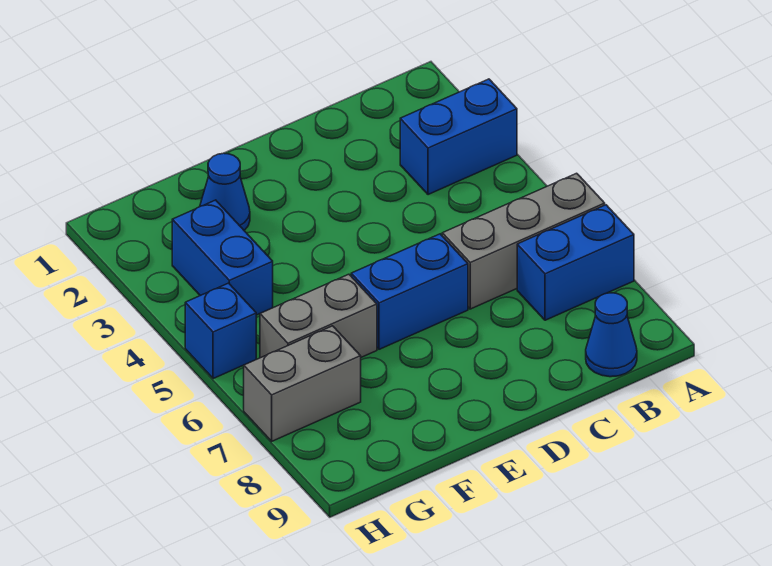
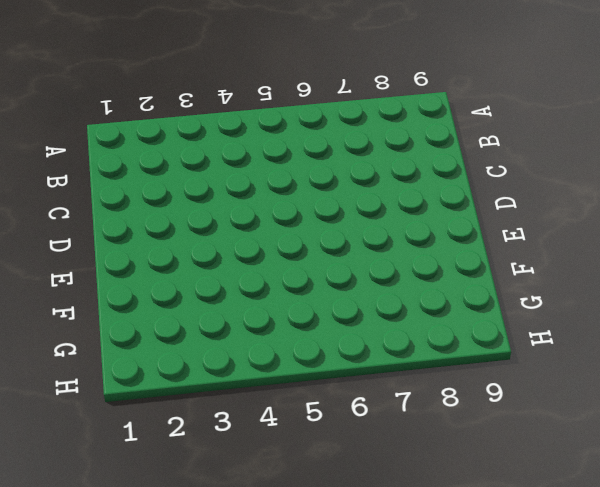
none -> blue brick A3:B3 level 1
none -> grey brick A6:C6 level 1

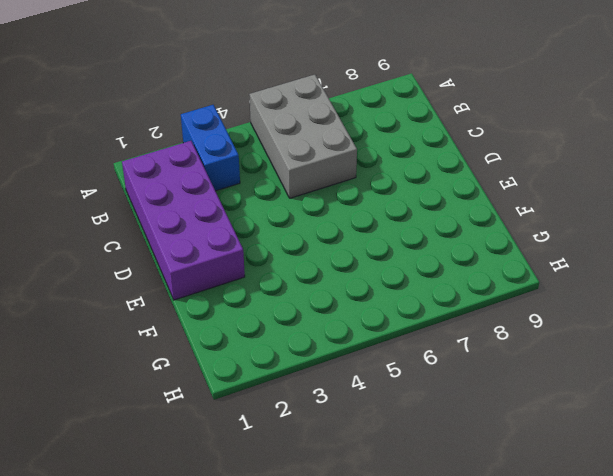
grey brick A5:C6 level 1 -> grey brick A6:C6 level 1
purple brick B1:E2 level 1 -> none
none -> blue brick A7:B7 level 1
none -> blue cone B9 level 1

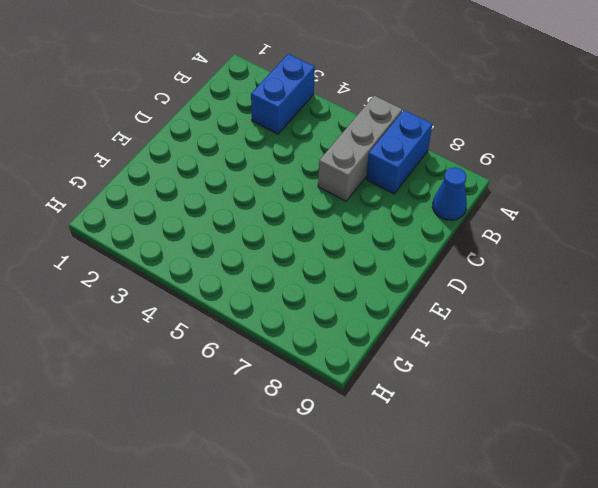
none -> blue brick D6:E6 level 1
none -> blue cone F2 level 1

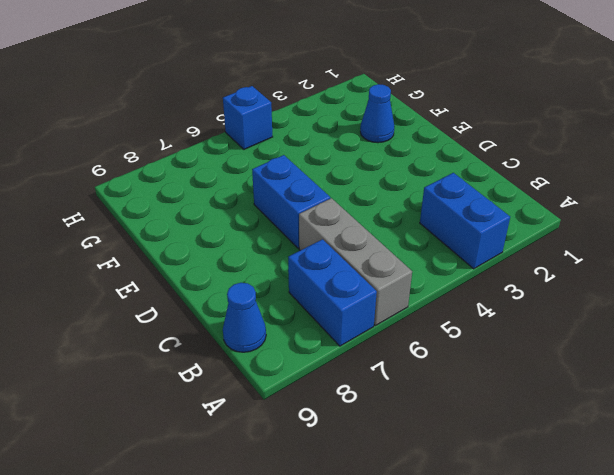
none -> grey brick F6:G6 level 1
none -> blue brick G3:G4 level 1

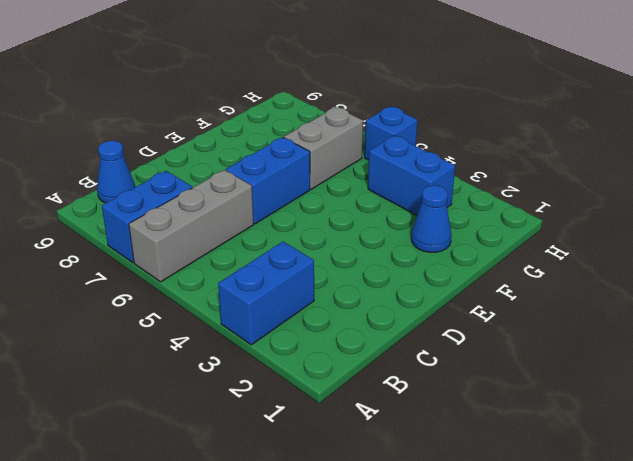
none -> grey brick G7:H7 level 1

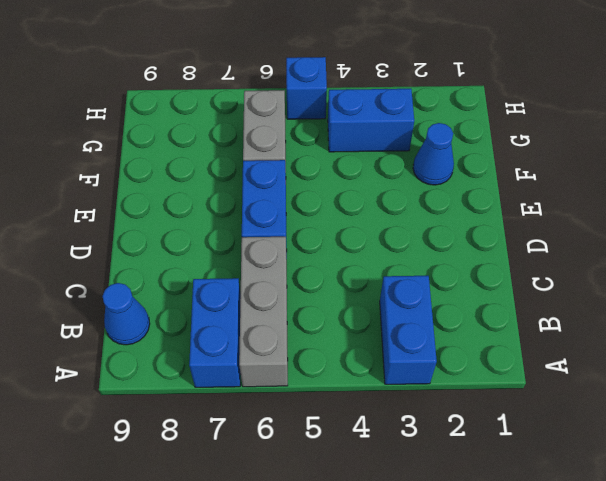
none -> grey brick G7:H7 level 1

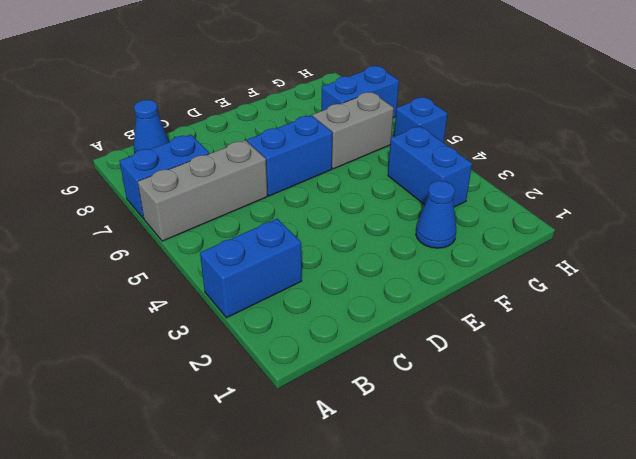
blue brick G7:H7 level 1 -> grey brick G7:H7 level 1

